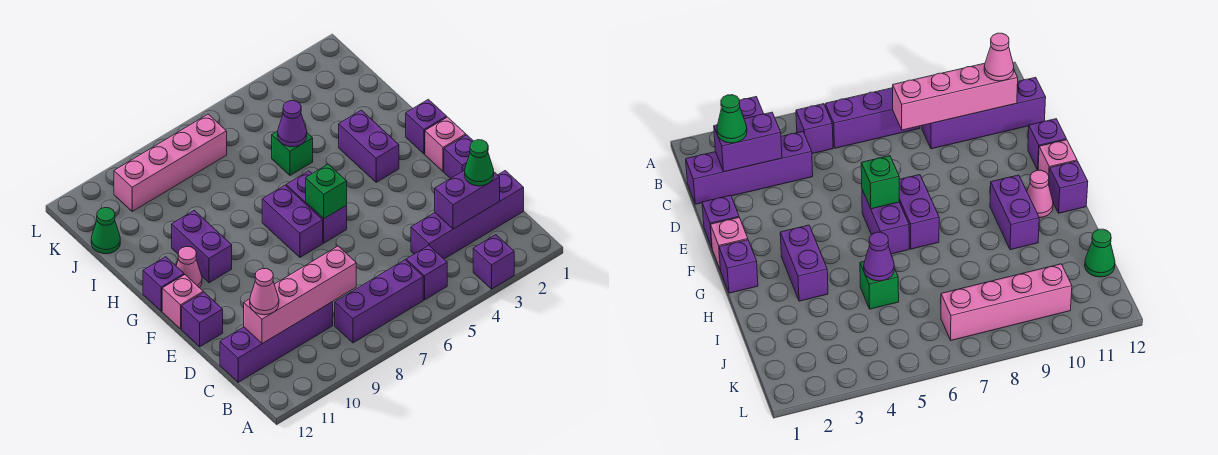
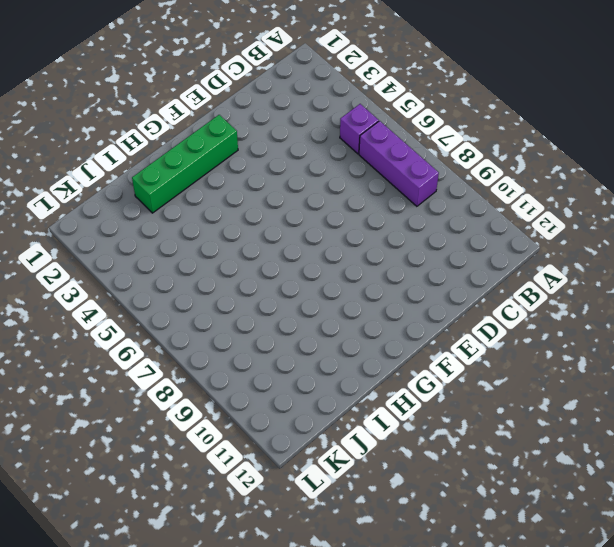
green brick F2:I2 level 1 -> none
none -> purple brick A3 level 1
none -> purple brick C1:C4 level 1
none -> purple brick C9:C12 level 1

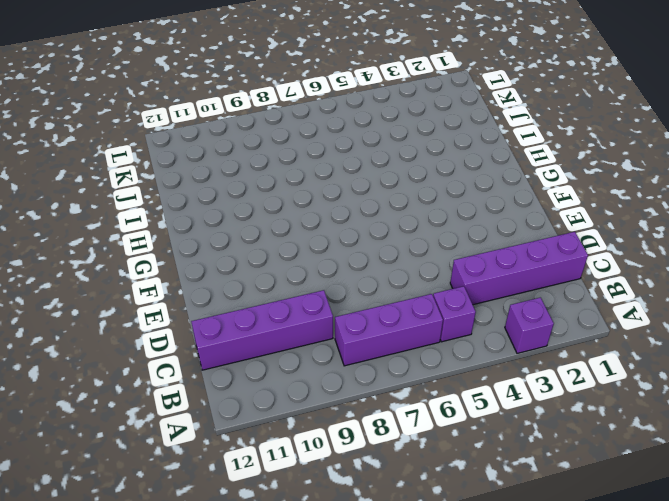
none -> purple brick E1 level 1
none -> purple brick E12 level 1
none -> pink brick F1 level 1

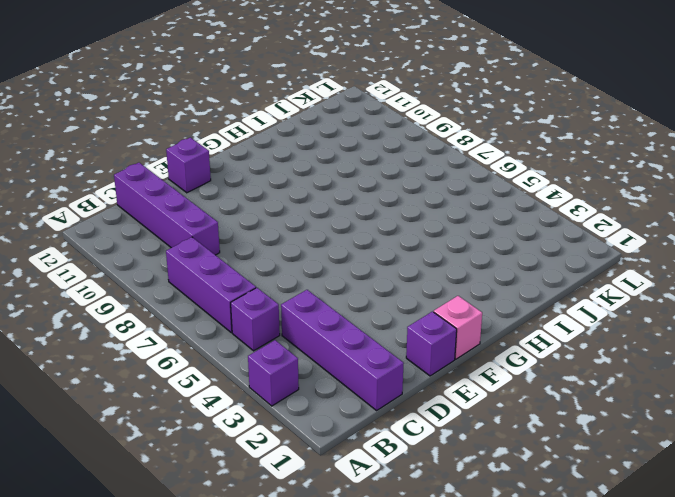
none -> purple brick F6:G6 level 1
none -> purple brick F7:G7 level 1
none -> pink brick F12 level 1

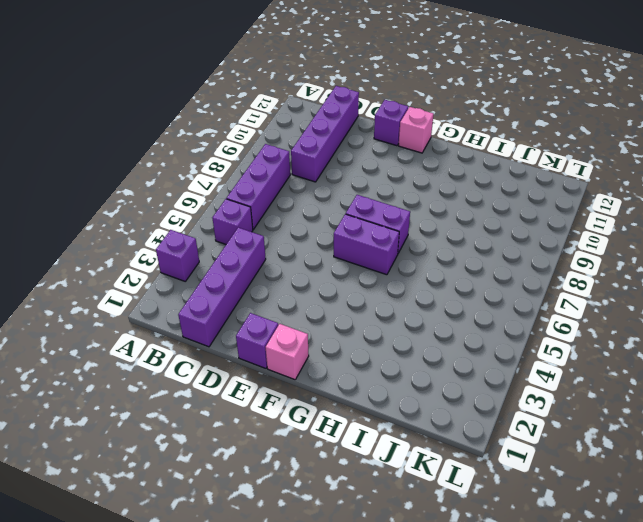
none -> purple brick G1 level 1
none -> purple brick G3:H3 level 1
none -> purple brick G10:H10 level 1

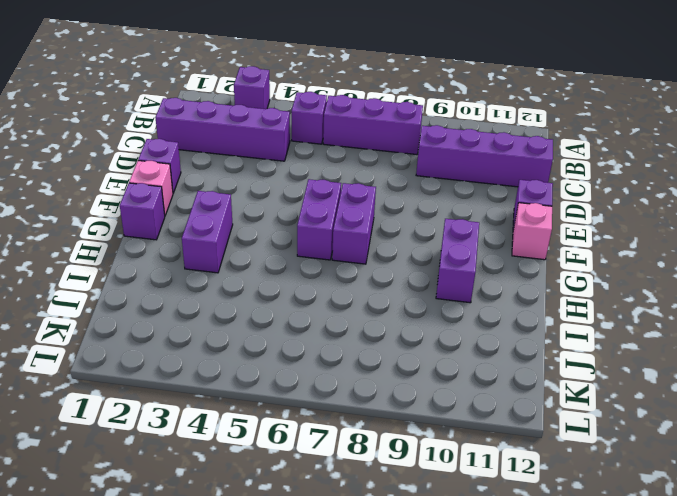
none -> pink cone G11 level 1
none -> purple brick G12 level 1
none -> green brick I5 level 1

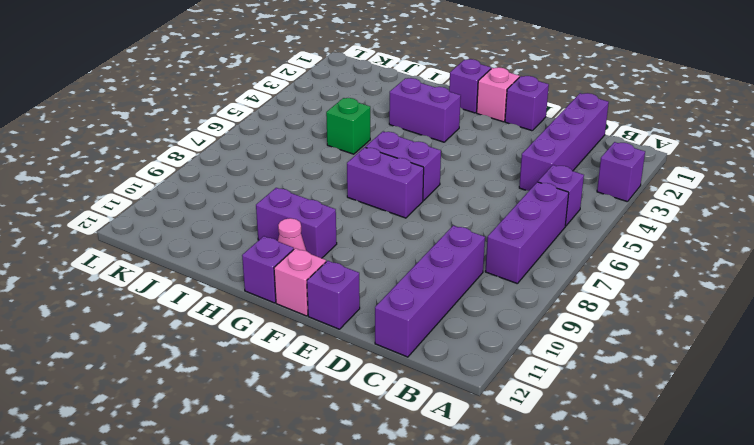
none -> green cone J12 level 1
none -> pink brick K7:K10 level 1
none -> purple brick C2:C3 level 2

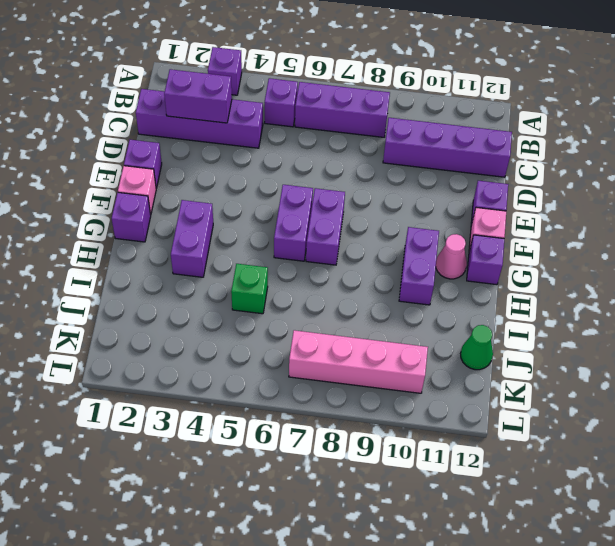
none -> pink brick C8:C11 level 2
none -> green brick F6 level 2
none -> purple cone I5 level 2

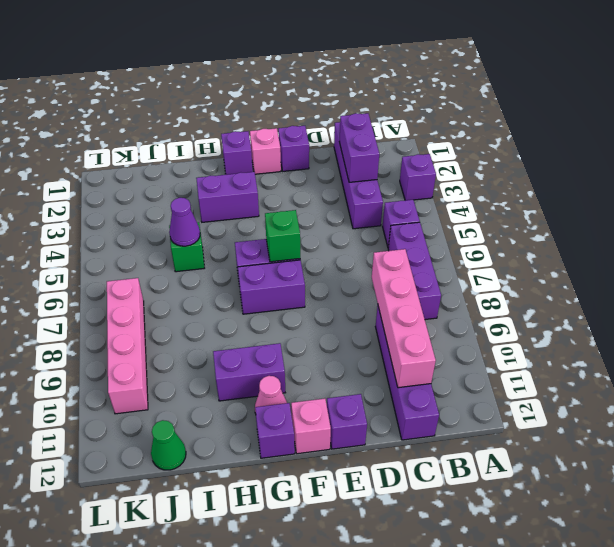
none -> green cone C2 level 3
none -> pink cone C11 level 3

